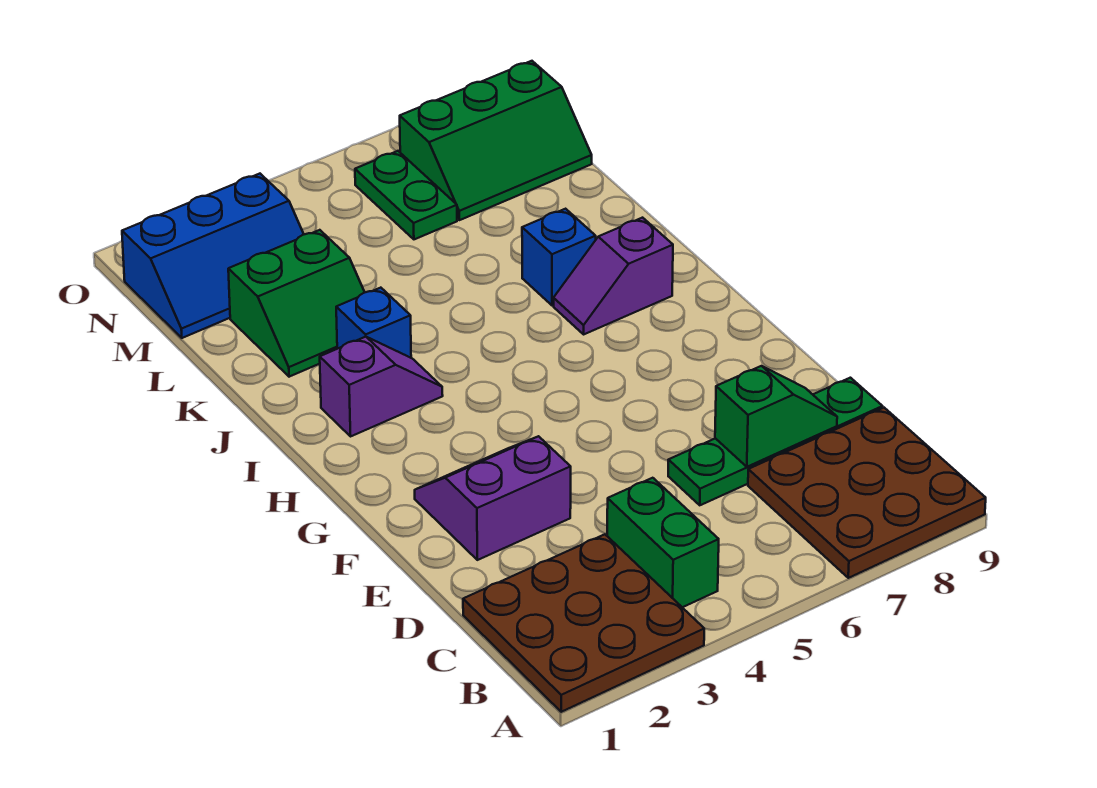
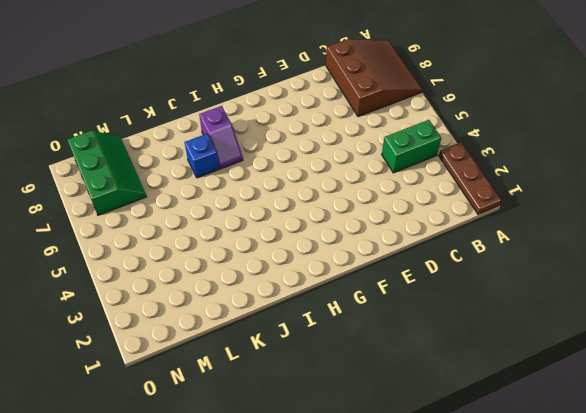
brown plate A1:A3 level 1 -> brown plate A1:C3 level 1
brown slope A7:C9 level 1 top C -> brown plate A7:C9 level 1
none -> green plate D6:D9 level 1
none -> purple slope E2:F3 level 1 top E
none -> purple slope I2:I3 level 1 top 2

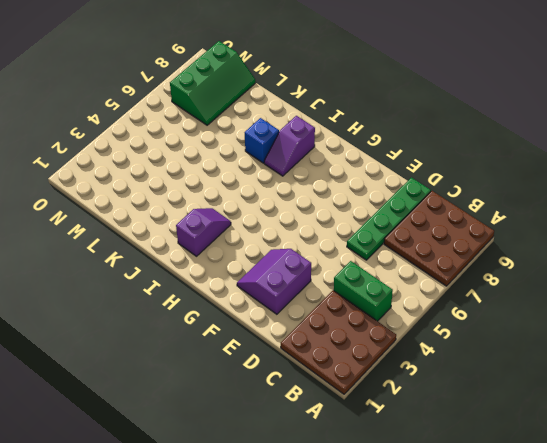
none -> blue brick J3 level 1
none -> green slope K2:L3 level 1 top L
none -> blue slope M1:N3 level 1 top N

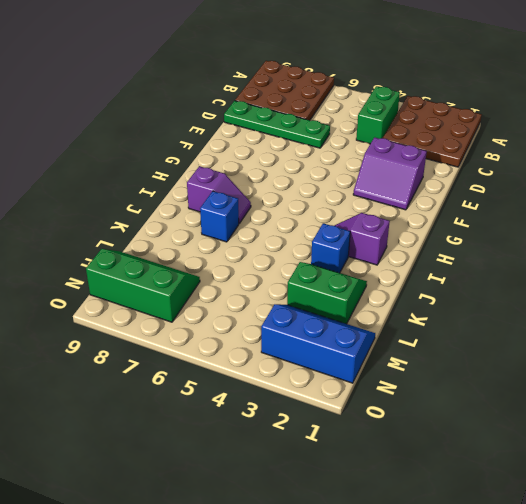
none -> green plate M6:N6 level 1
none -> green slope D7:D8 level 2 top 7

